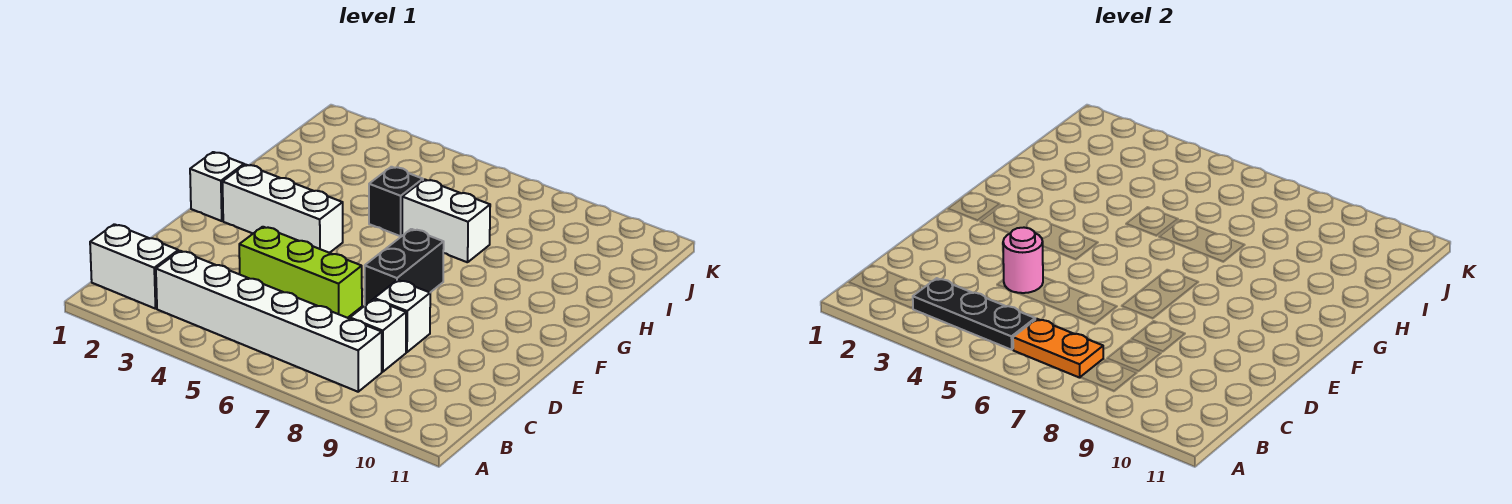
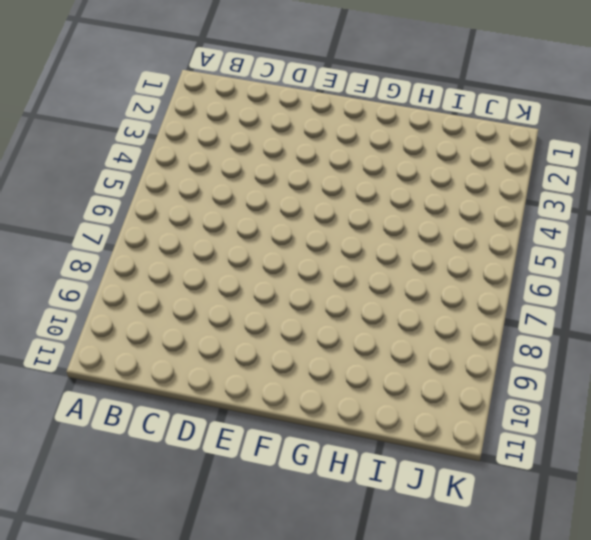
none -> white brick B1:B2 level 1
none -> white brick B3:B8 level 1
none -> white brick C8 level 1

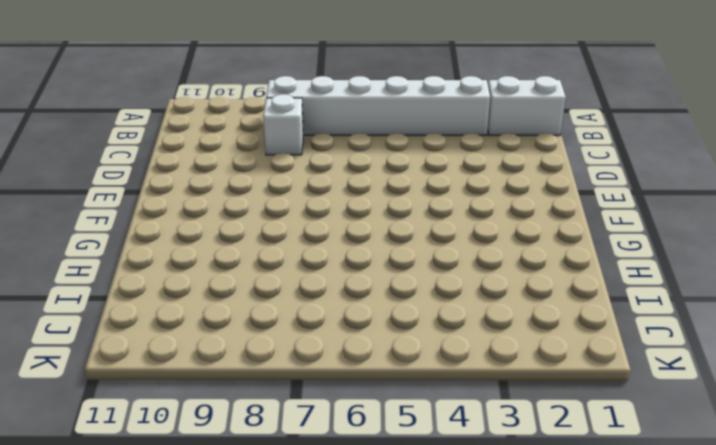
none -> lime brick D4:D6 level 1
none -> white brick D8 level 1
none -> black brick E7:F7 level 1

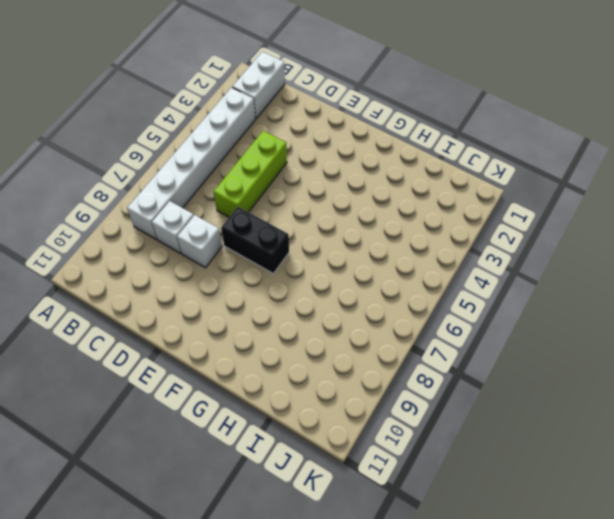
none -> white brick F1 level 1
none -> white brick F2:F4 level 1
none -> black brick H5 level 1

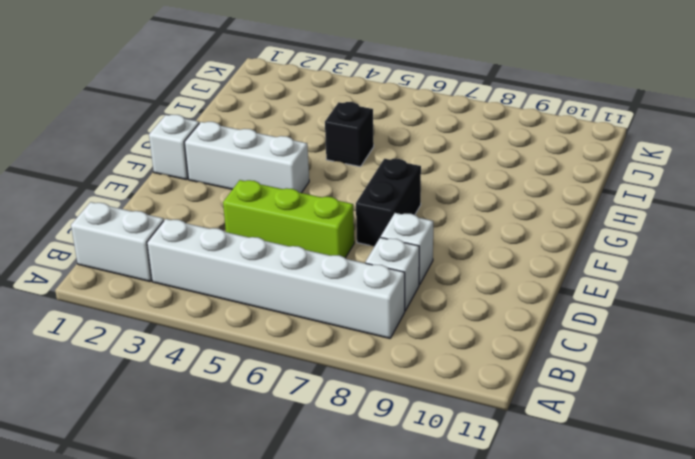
none -> white brick H6:H7 level 1
none -> black plate B3:B5 level 2
none -> orange plate B6:B7 level 2

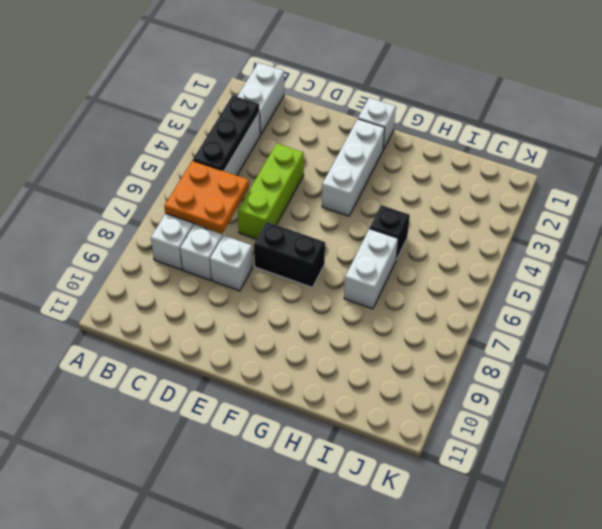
orange plate B6:C7 level 2 -> orange plate B6:B7 level 2
none -> pink round brick D4 level 2

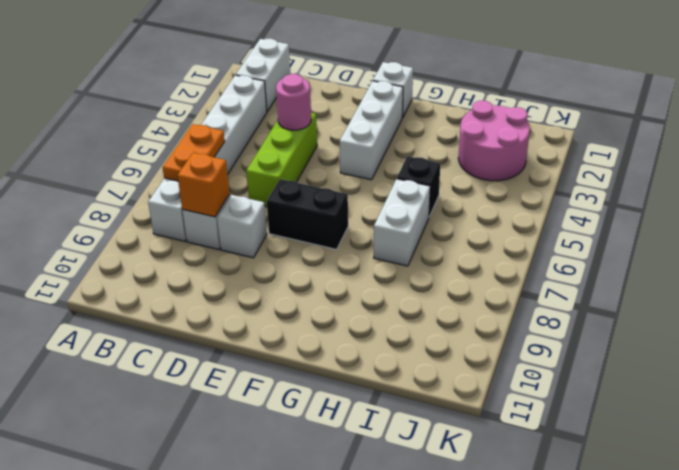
orange brick C8 level 2 -> none
pink round brick I2:J3 level 1 -> none
none -> black plate B3:B5 level 2

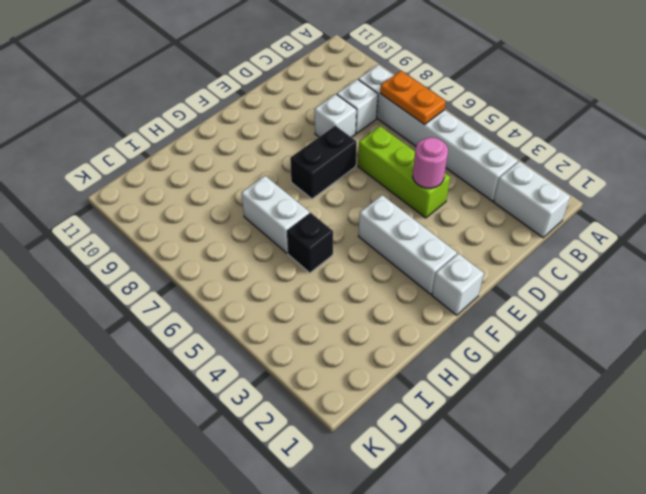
none -> black plate B3:B5 level 2

